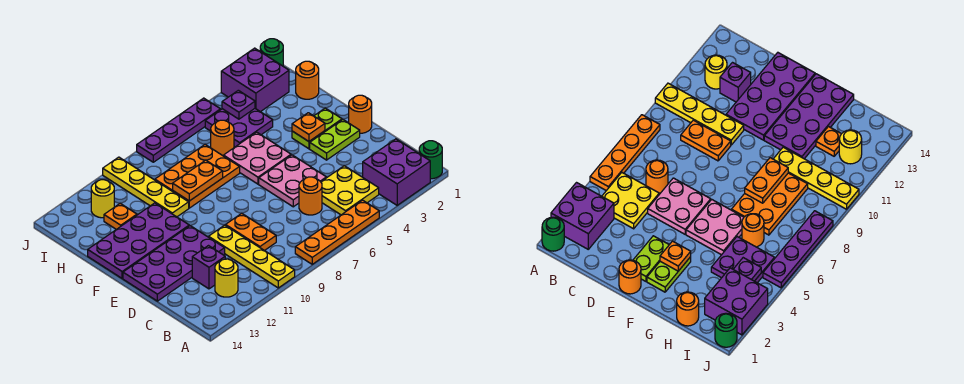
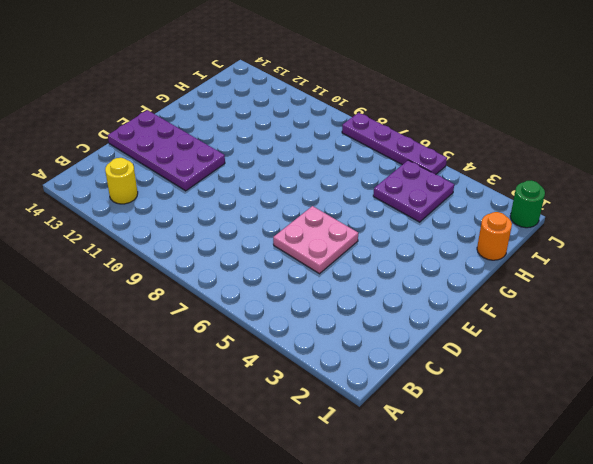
none -> green round brick A1 level 1
none -> purple brick A2:B3 level 1
none -> orange plate A5:A8 level 1

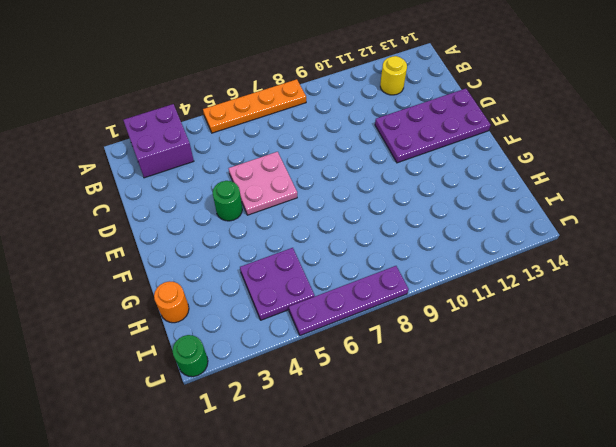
green round brick E4 level 1 -> green round brick A1 level 1
none -> yellow plate A10:D10 level 1
none -> yellow plate B4:C5 level 1
none -> orange round brick C6 level 1

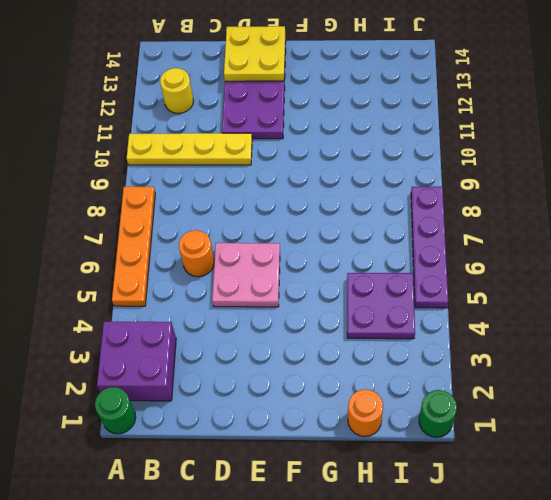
yellow plate D13:E14 level 2 -> yellow plate B4:C5 level 1
none -> orange plate C9:D9 level 1
none -> purple brick C12 level 1
none -> orange round brick E1 level 1

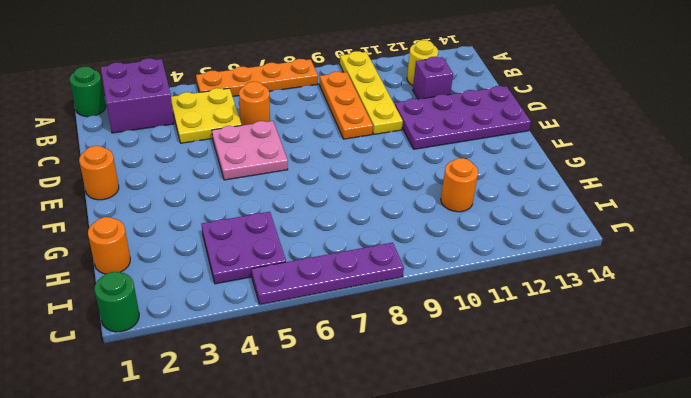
orange plate B9:D9 level 1 -> orange plate C9:D9 level 1
orange round brick H11 level 1 -> orange round brick H6 level 1
none -> lime plate E2:E3 level 1
none -> lime plate F2:F3 level 1
none -> pink plate F5:G6 level 1

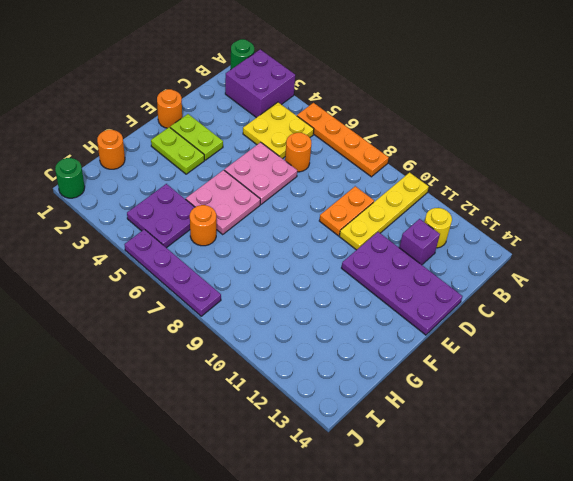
none -> purple plate F11:G14 level 1
none -> orange plate G7:H9 level 1
none -> yellow plate G10:J10 level 1

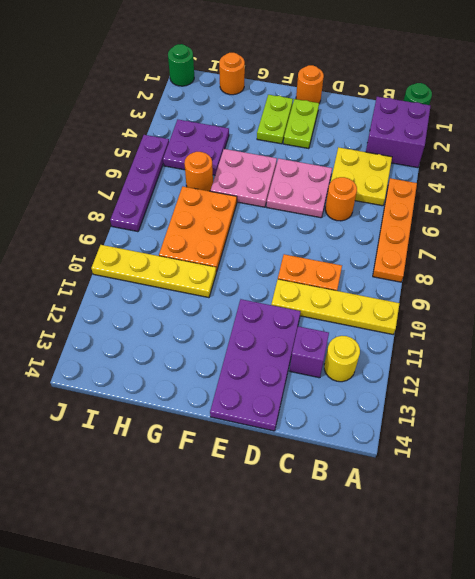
none -> purple plate F11:G14 level 1
none -> orange plate H12 level 1
none -> purple brick I2:J3 level 1

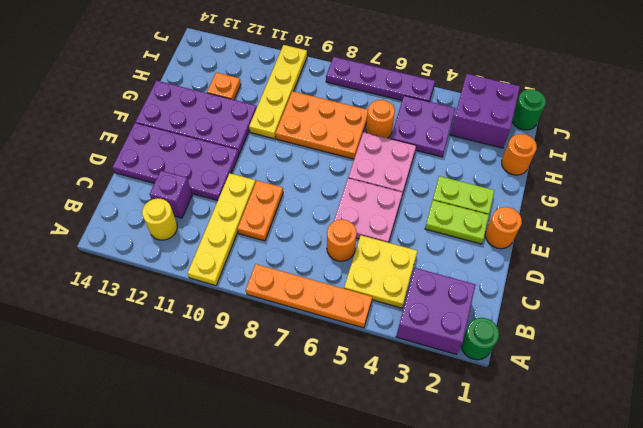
none -> yellow round brick I12 level 1
none -> orange plate F3 level 2
none -> orange plate G8:G9 level 2

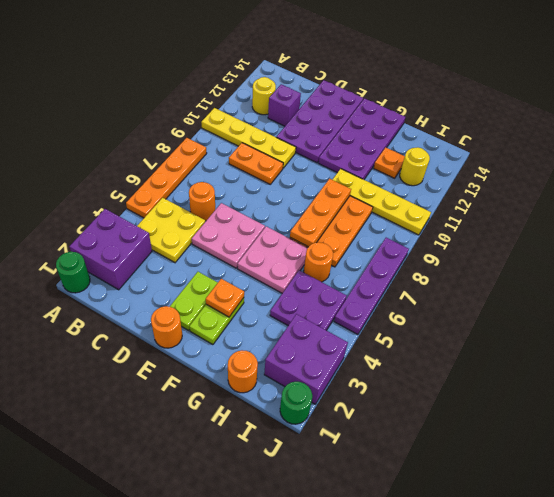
orange plate G7:G9 level 2 -> orange plate G8:G9 level 2
none -> purple plate I4 level 2

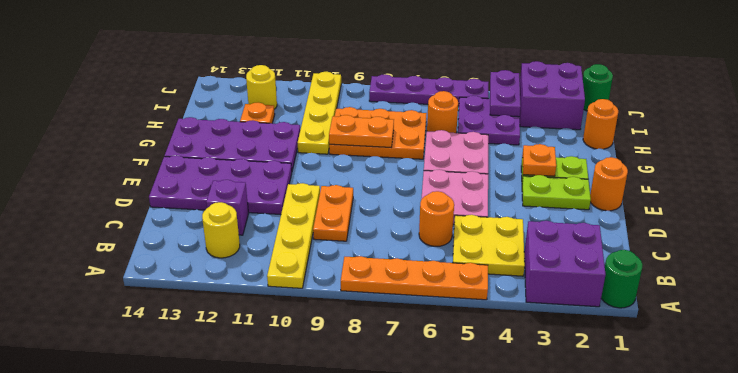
purple plate I4:J4 level 2 -> purple plate I4 level 2

